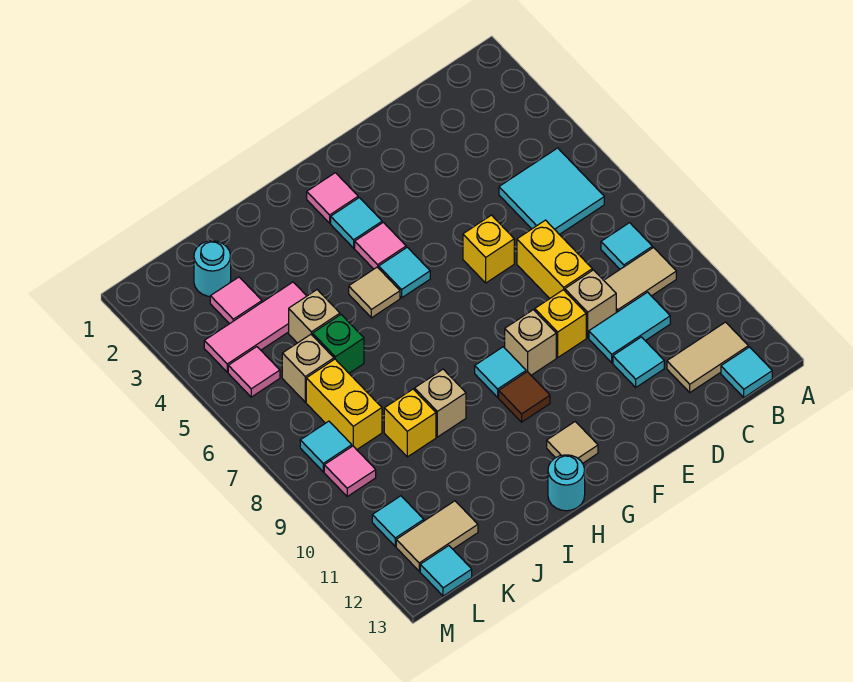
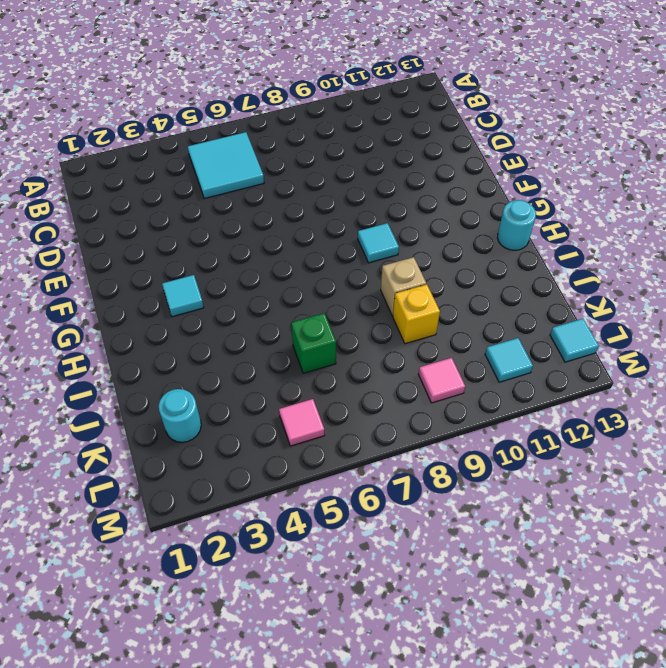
none -> cyan tile B8 level 1
none -> tan tile B9:C9 level 1
none -> tan tile B12:C12 level 1
none -> cyan tile B13 level 1

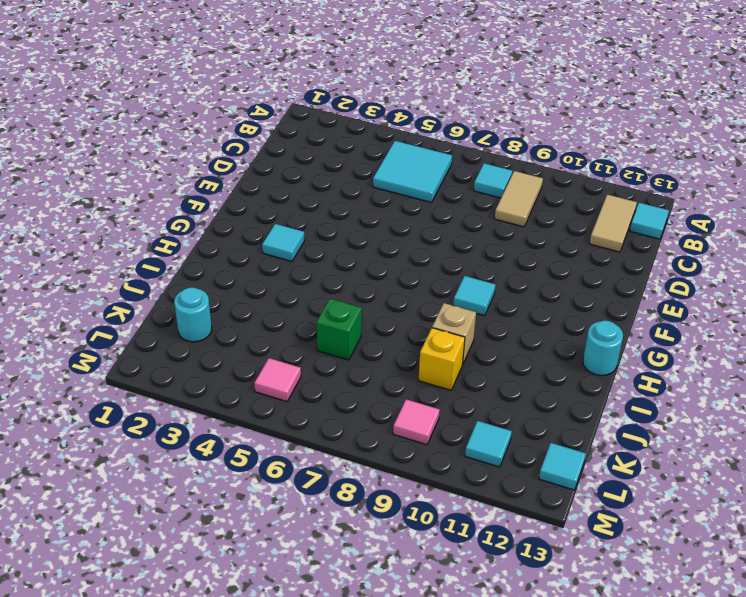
none -> cyan tile C10:D10 level 1
none -> yellow brick D7:D8 level 1
none -> tan brick D9 level 1
none -> cyan tile D11 level 1

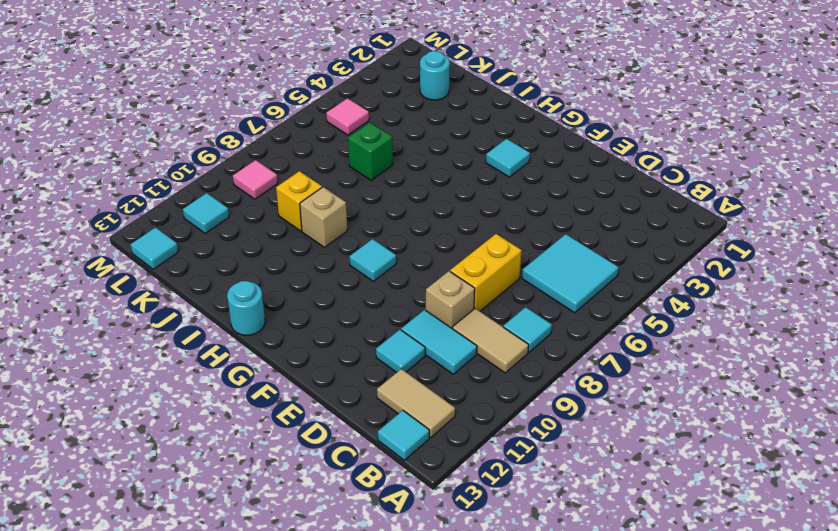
none -> yellow brick E6 level 1
none -> yellow brick E9 level 1
none -> tan brick F9 level 1
none -> pink tile G2 level 1

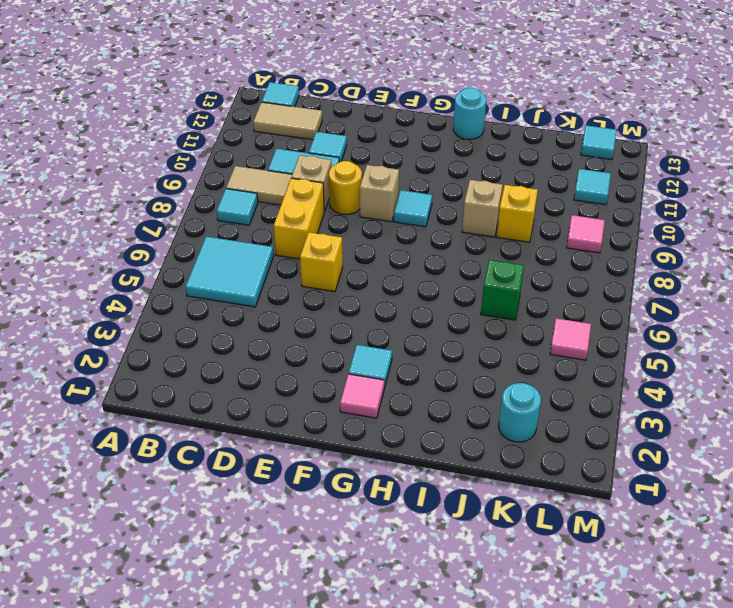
yellow round brick E9 level 1 -> yellow brick E9 level 1
none -> pink tile G4 level 1
none -> cyan tile G5 level 1
none -> brown tile G10 level 1
none -> tan tile G12 level 1

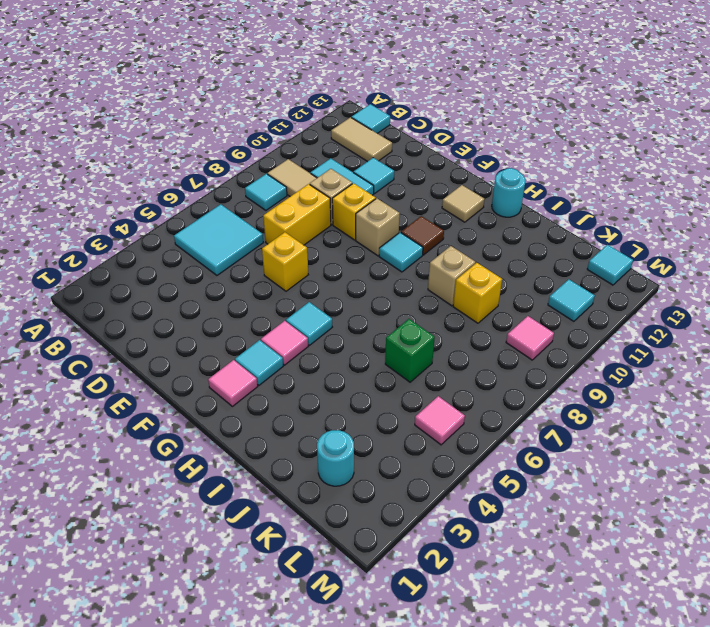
none -> tan tile H5 level 1
none -> pink tile J4:L4 level 1
none -> tan brick J5 level 1
none -> pink tile K3 level 1

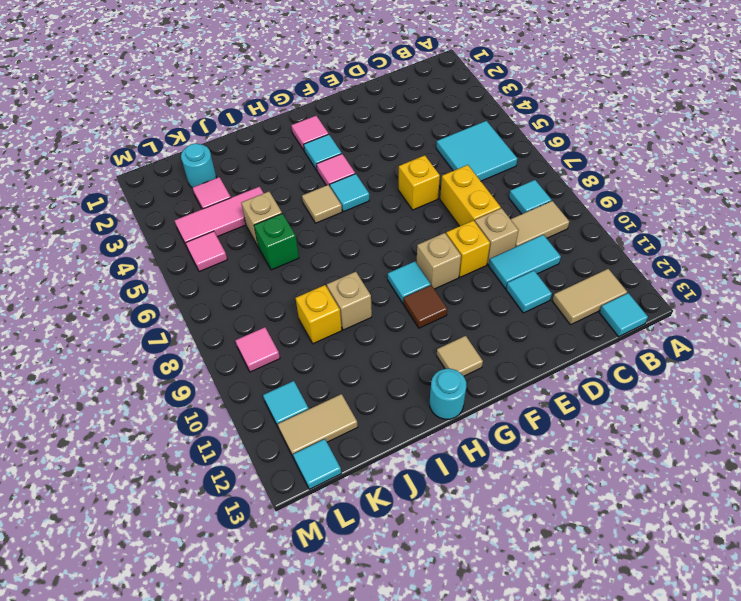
none -> tan brick K6 level 1
none -> yellow brick K7:K8 level 1
none -> cyan tile L8 level 1

